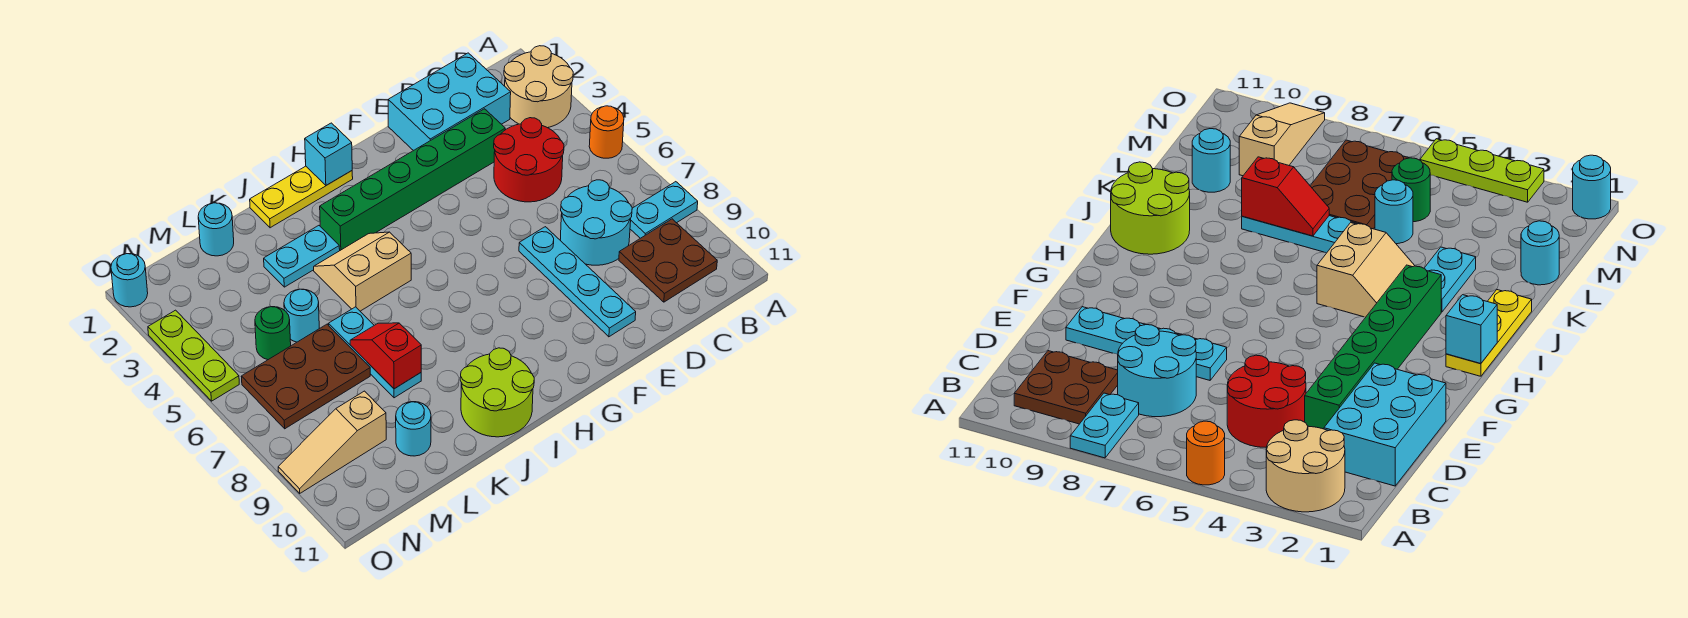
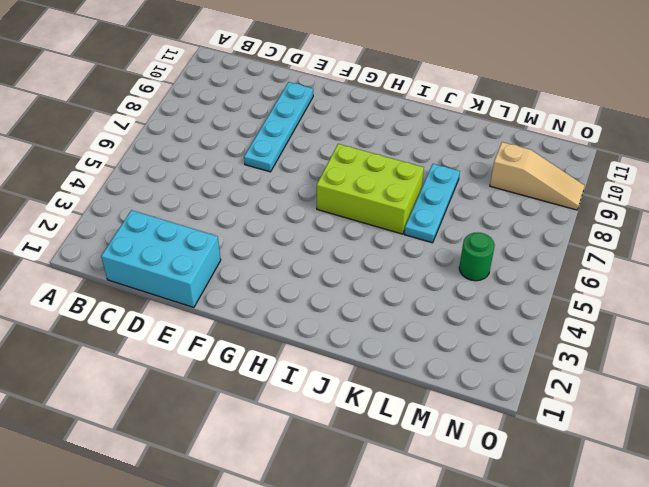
lime brick H6:J7 level 1 -> none
none -> tan round brick A2:B3 level 1
none -> orange round brick A5 level 1
none -> cyan plate A8:B8 level 1

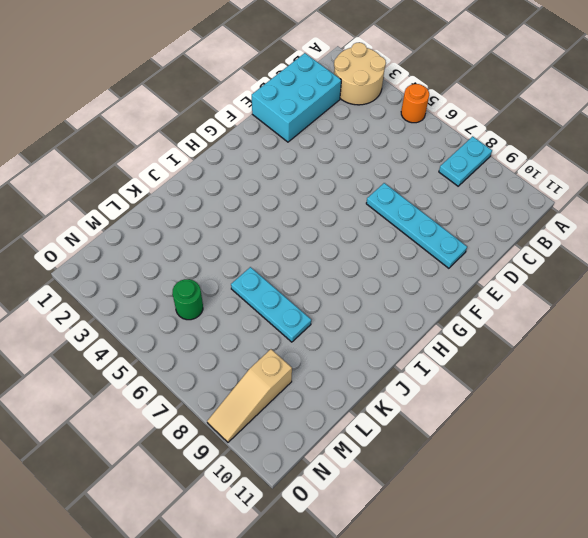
none -> brown plate B9:C10 level 1
none -> red round brick C4:D5 level 1
none -> cyan round brick C7:D8 level 1

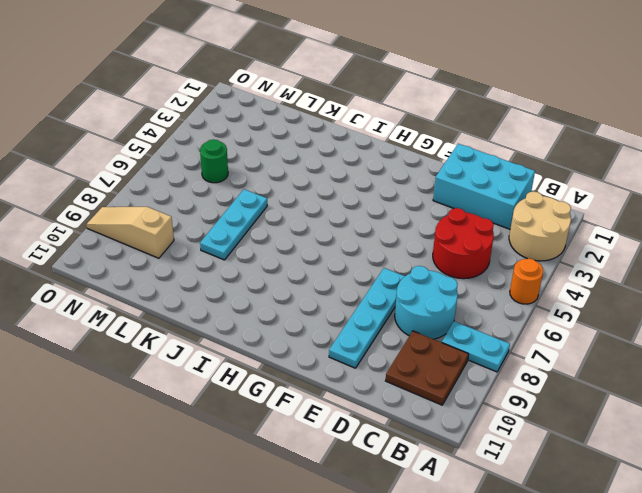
none -> green brick D3:I3 level 1
none -> yellow plate H1:J1 level 1
none -> tan slope I4:J5 level 1 top 5

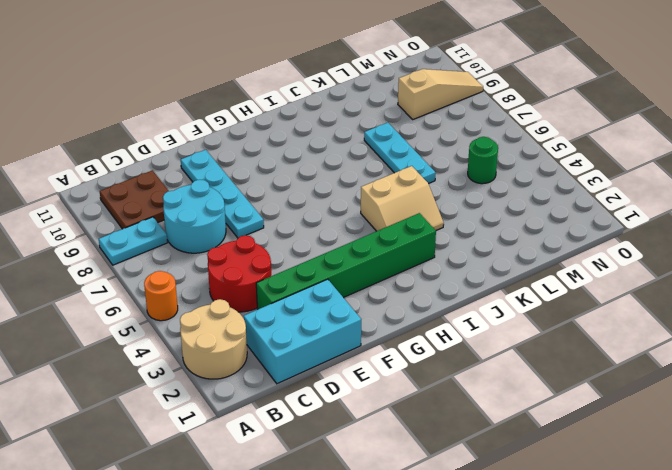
none -> yellow plate H1:J1 level 1
none -> lime round brick I10:J11 level 1
none -> cyan plate J3:K3 level 1

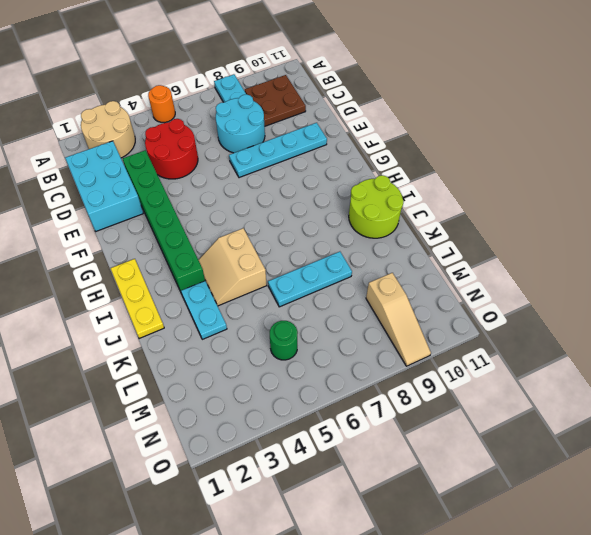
none -> cyan round brick L1 level 1
none -> cyan round brick L5 level 1
none -> brown plate L6:N7 level 1

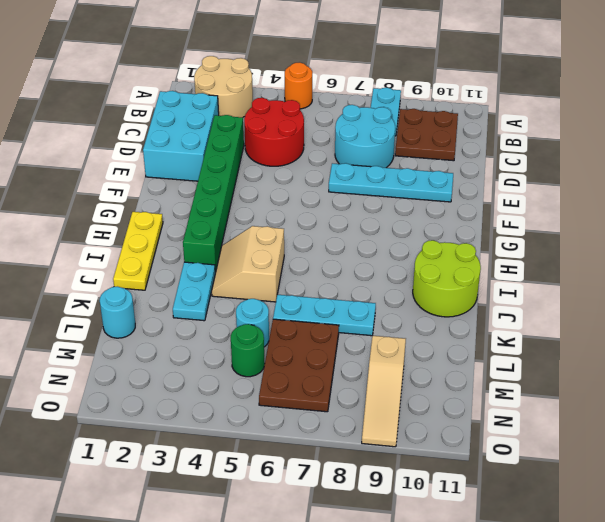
none -> cyan round brick L10 level 1
none -> cyan round brick O1 level 1
none -> lime plate O3:O5 level 1

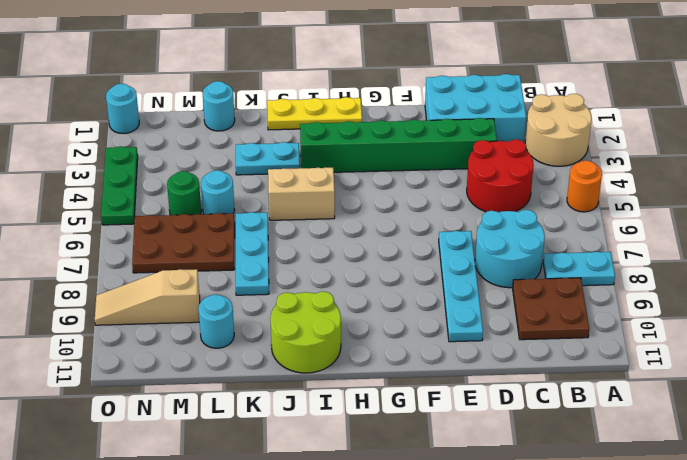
green plate O3:O5 level 1 -> lime plate O3:O5 level 1
none -> cyan brick H1 level 2
none -> red slope K7:K8 level 2 top 8

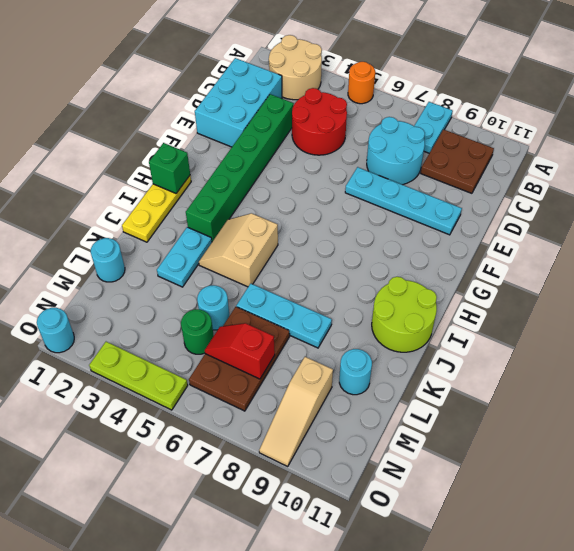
green brick H1 level 2 -> cyan brick H1 level 2
red slope M6:M7 level 2 top 7 -> red slope K7:K8 level 2 top 8

